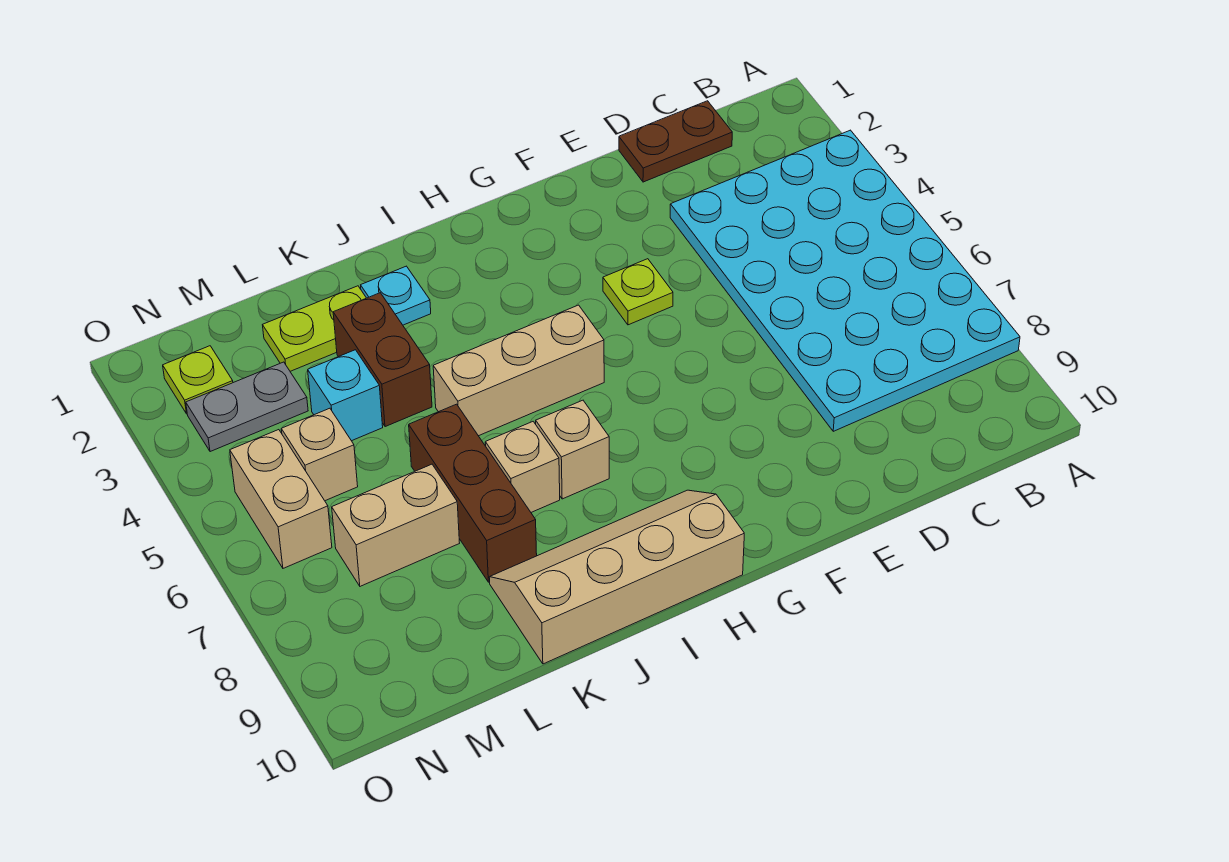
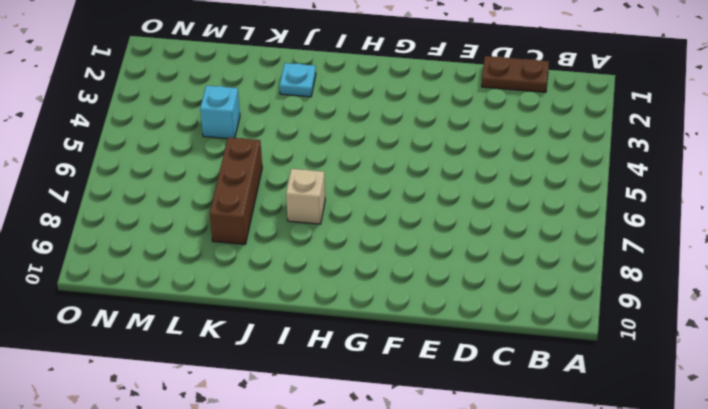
none -> cyan plate A3:D8 level 1
none -> lime plate F4 level 1
none -> tan brick H5:J5 level 1

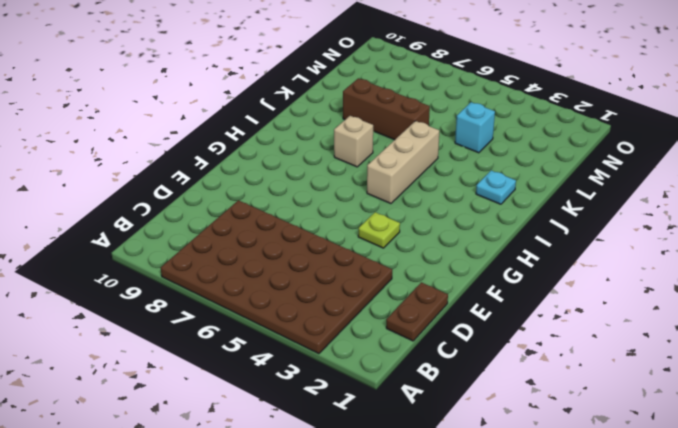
brown plate A3:D8 level 1 -> cyan plate A3:D8 level 1
none -> tan slope H9:K10 level 1 top 10
none -> tan brick J7 level 1
none -> lime plate K2:L2 level 1

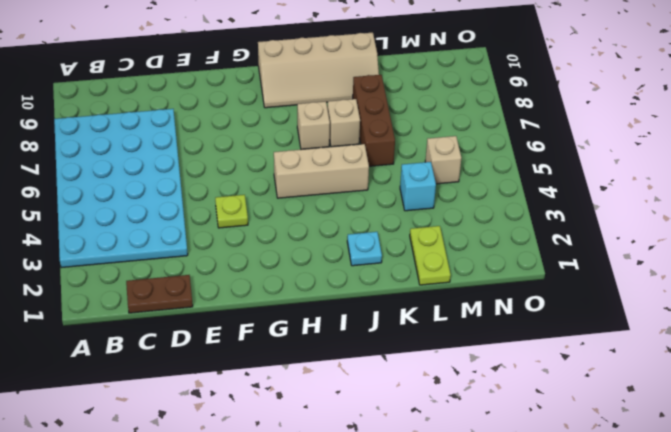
lime plate L1:L2 level 1 -> lime plate K2:L2 level 1
none -> brown brick K3:K4 level 1
none -> tan brick L7:M7 level 1
none -> grey plate M3:N3 level 1

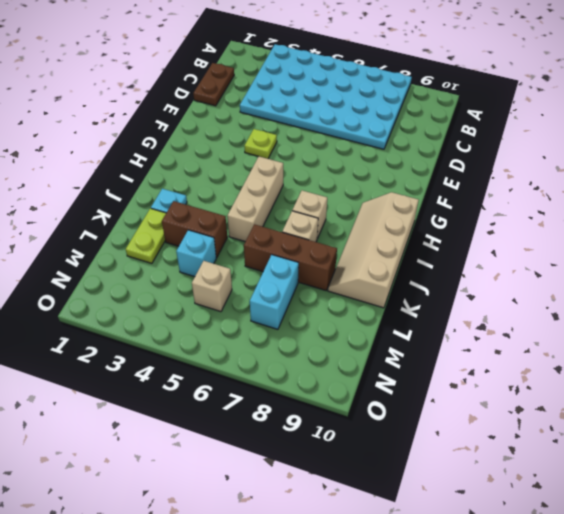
cyan brick L7:M7 level 1 -> tan brick L7:M7 level 1
none -> grey plate M3:N3 level 1
none -> lime plate N2 level 1
none -> tan brick N5:N6 level 1

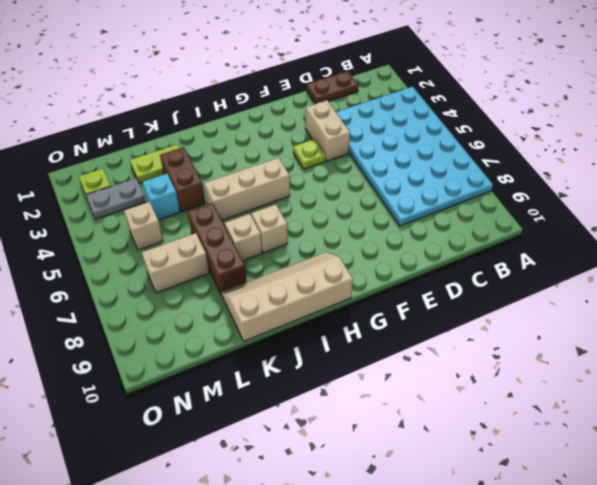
tan brick E3:E4 level 1 -> tan brick N5:N6 level 1
none -> cyan plate J2 level 1

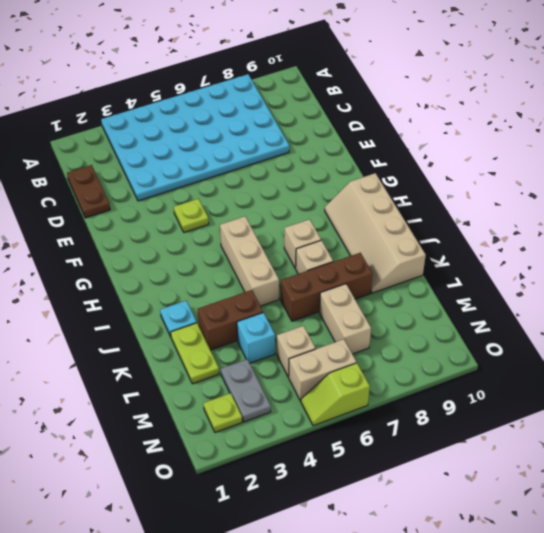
lime slope O5:O6 level 1 top 6 -> none

